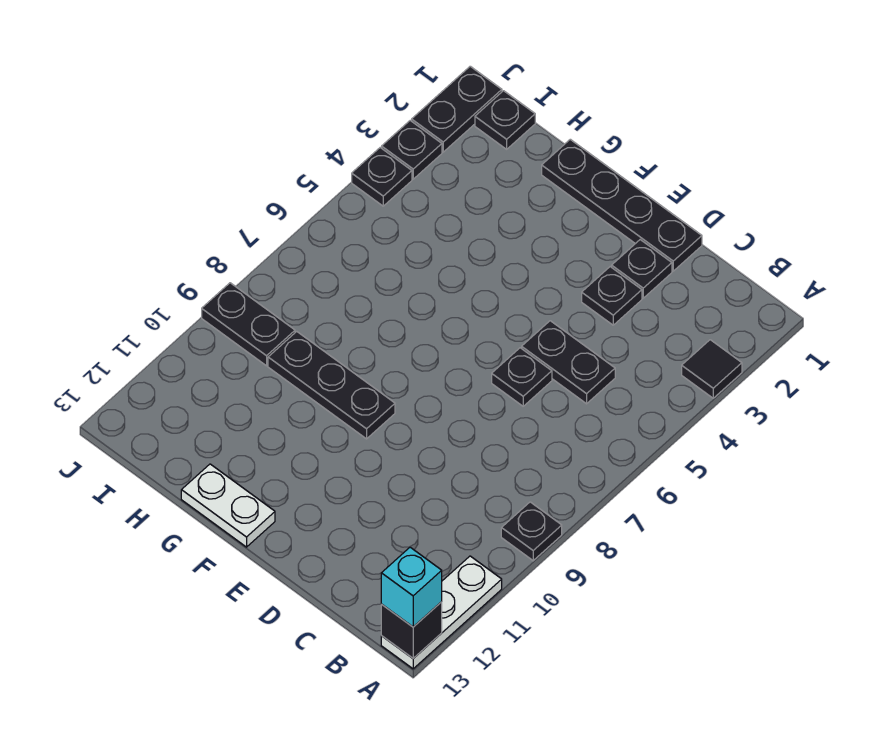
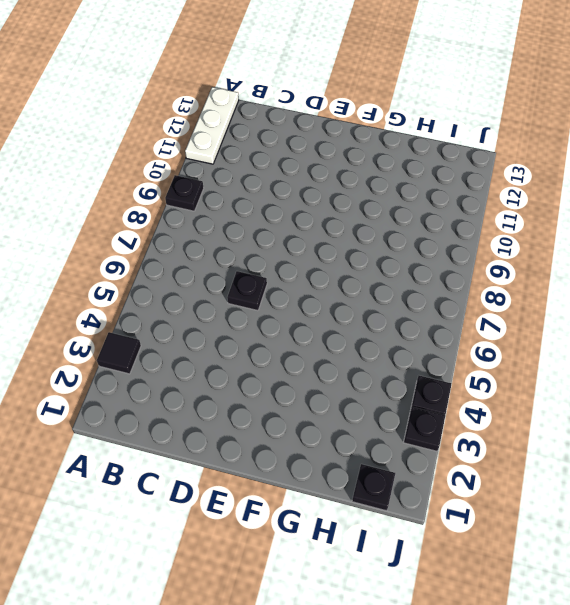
none -> black plate C5:D5 level 1
none -> black plate D1:G1 level 1
none -> black plate D2 level 1

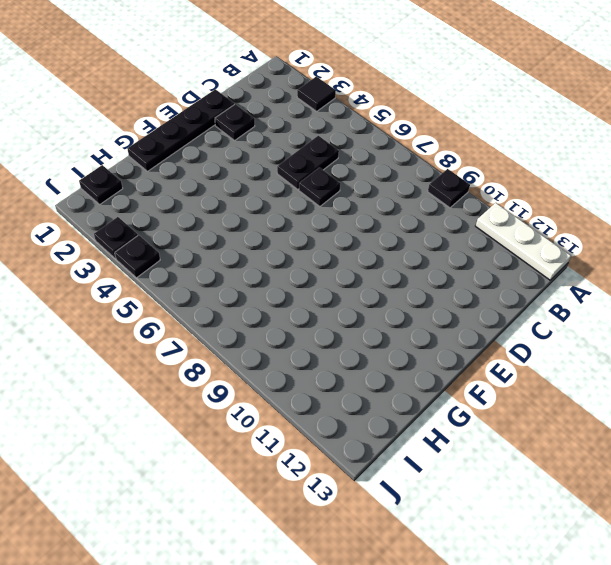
none -> black plate D3 level 1
none -> black plate F9:H9 level 1
none -> white plate F13:G13 level 1

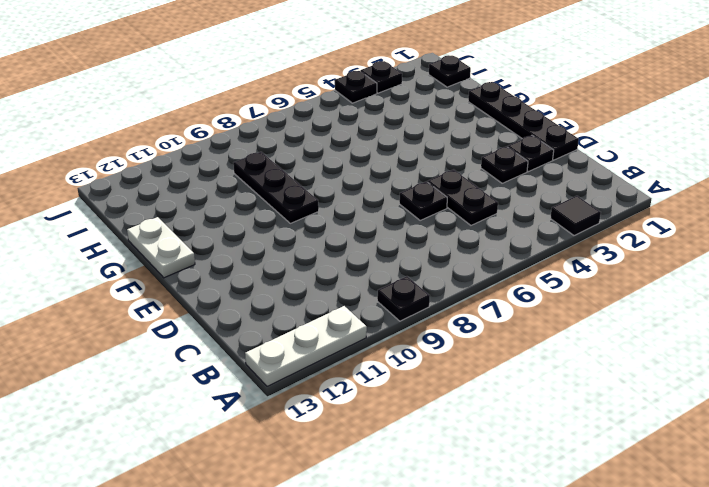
none -> black plate I9:J9 level 1
none -> black plate J1:J2 level 1
none -> black brick A13 level 2

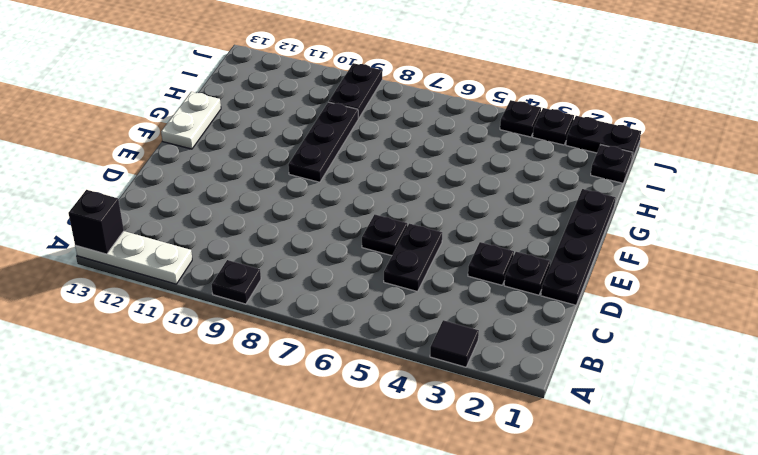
none -> cyan brick A13 level 3

